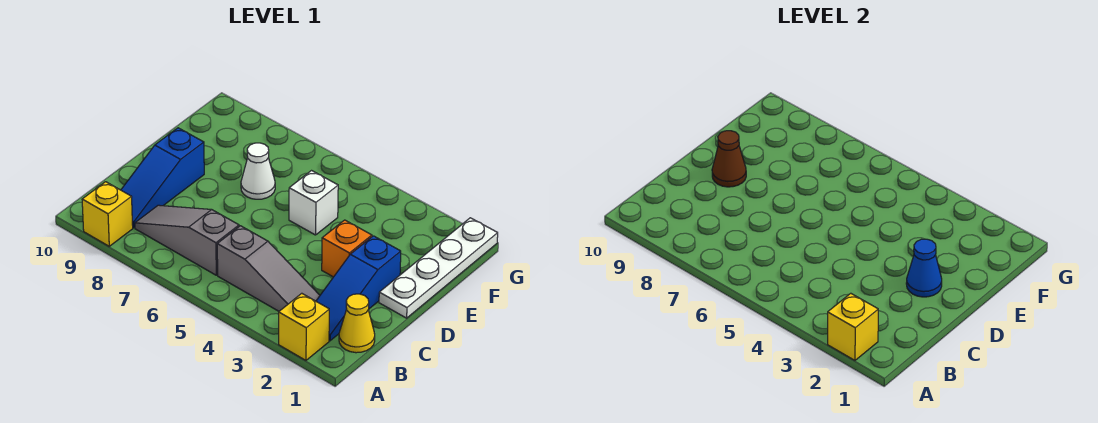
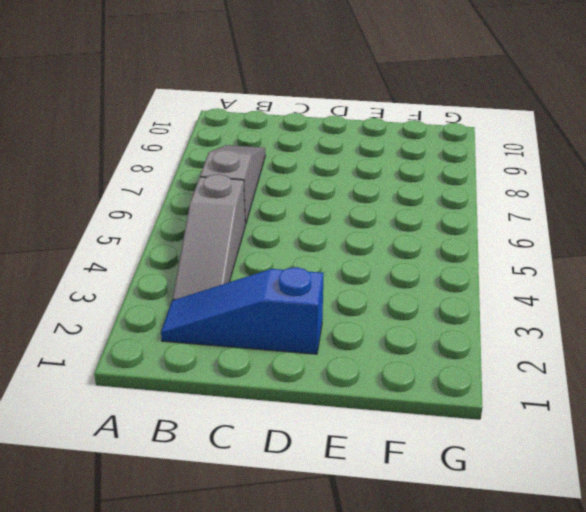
none -> yellow brick A2 level 1
none -> yellow brick A9 level 1
none -> yellow cone B1 level 1

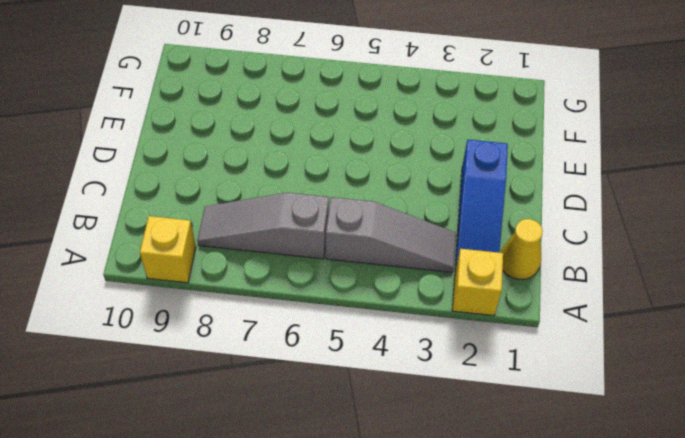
none -> blue slope B9:D9 level 1 top D
none -> white plate D1:G1 level 1
none -> orange brick D3 level 1

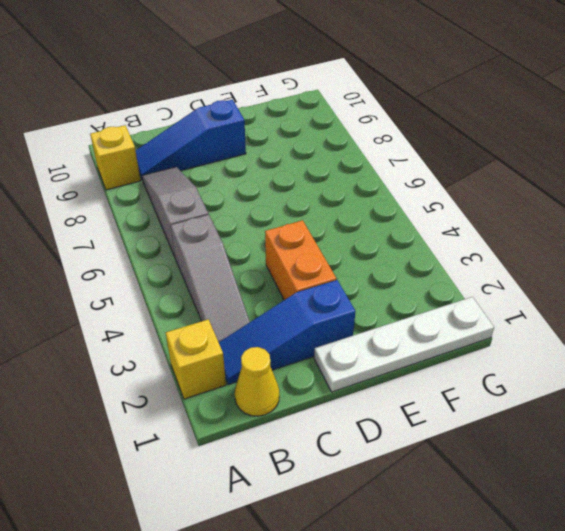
orange brick D3:D4 level 1 -> orange brick D3 level 1
none -> white brick E5 level 1
none -> white cone E7 level 1
none -> yellow brick A2 level 2

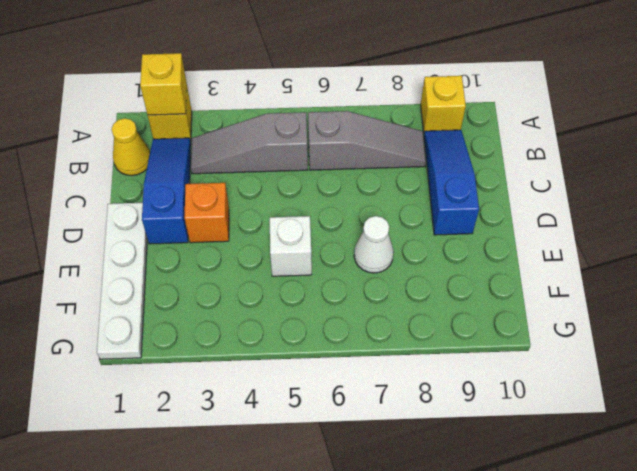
none -> blue cone D2 level 2
none -> brown cone D9 level 2

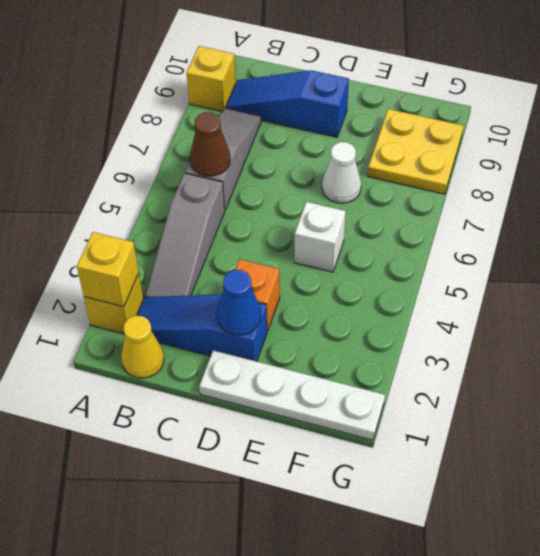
brown cone B6 level 2 -> brown cone D9 level 2
yellow plate F8:G9 level 1 -> none

